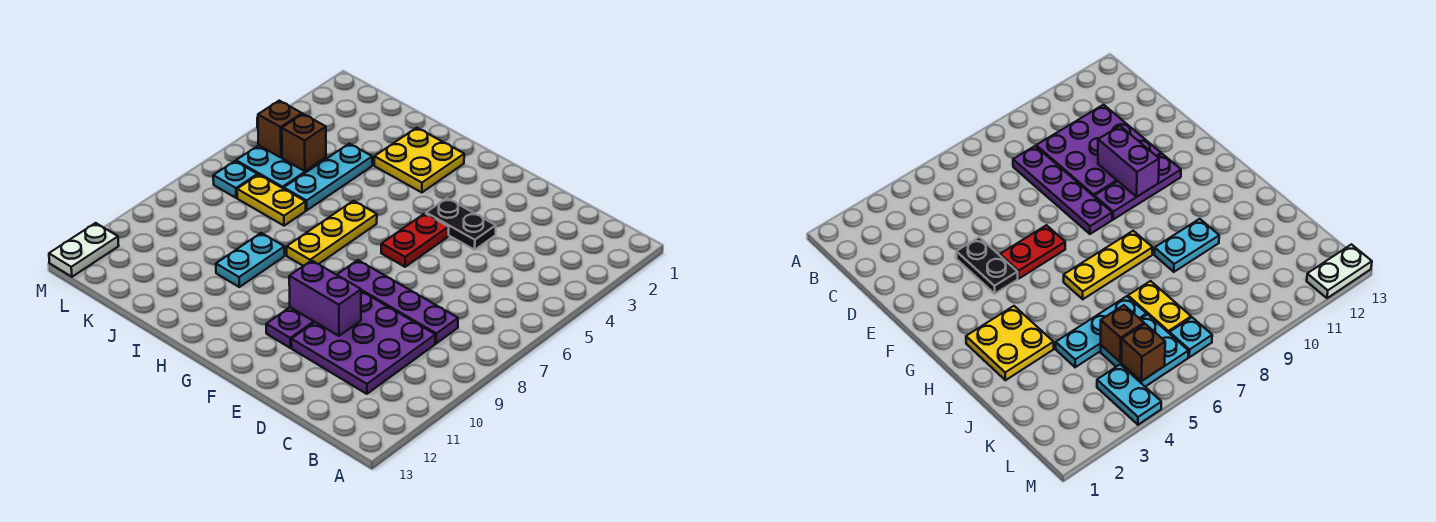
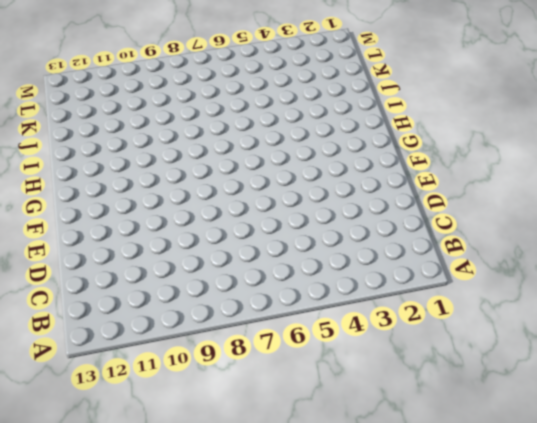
none -> purple plate C8:F8 level 1
none -> purple plate C9:E11 level 1
none -> black plate E4:F4 level 1

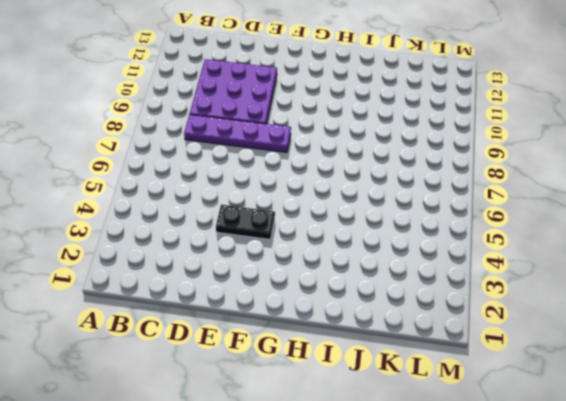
none -> red plate F5:F6 level 1
none -> purple plate F9:F11 level 1
none -> yellow plate H2:I3 level 1

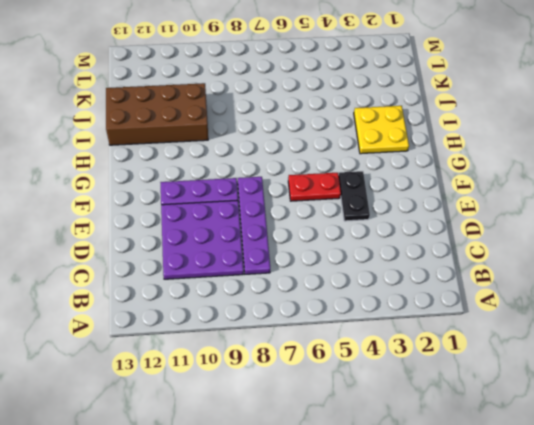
brown brick I10:J13 level 1 -> cyan plate I9:I10 level 1
none -> yellow plate H6:H8 level 1
none -> cyan plate J4:J6 level 1
none -> yellow plate J7:K7 level 1

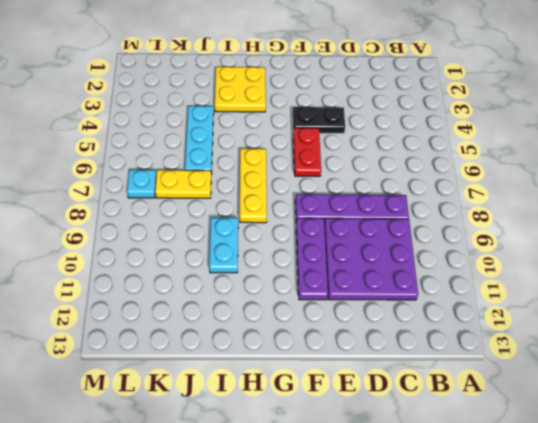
none -> cyan plate K5:L6 level 1
none -> cyan plate L4:M4 level 1
none -> white plate M12:M13 level 1

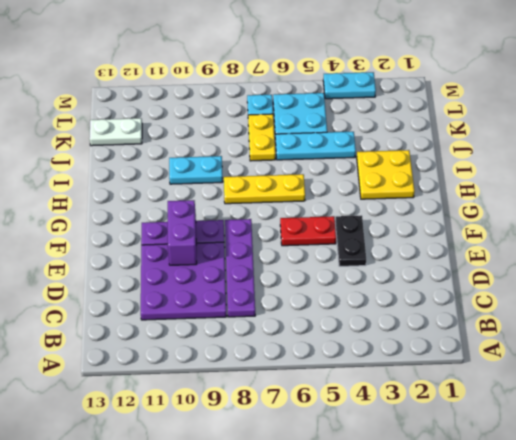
white plate K12:K13 level 1 -> white plate M12:M13 level 1
cyan plate M3:M4 level 1 -> cyan plate L4:M4 level 1
none -> brown brick K5 level 2
none -> brown brick L5 level 2

